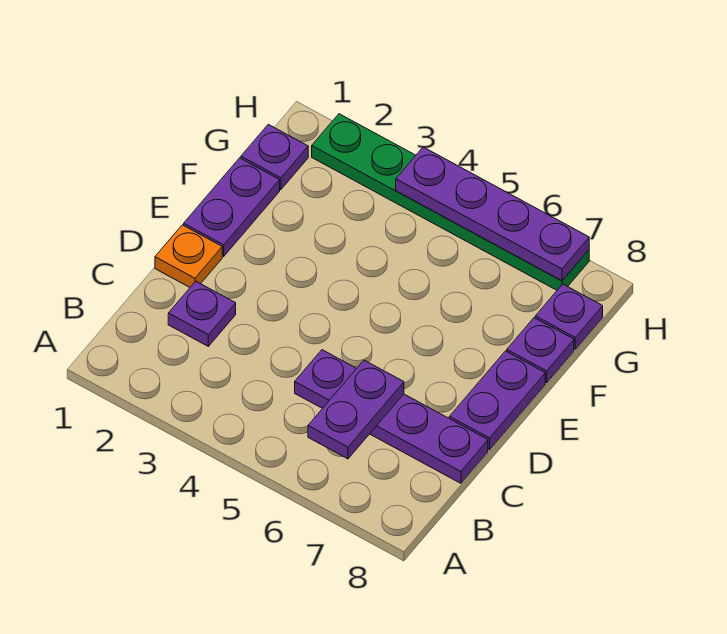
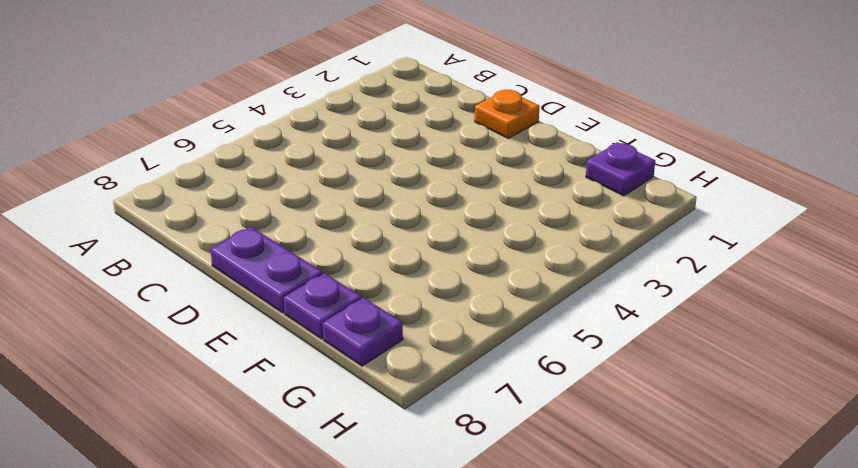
none -> purple plate C2 level 1
none -> purple plate C5:C8 level 1

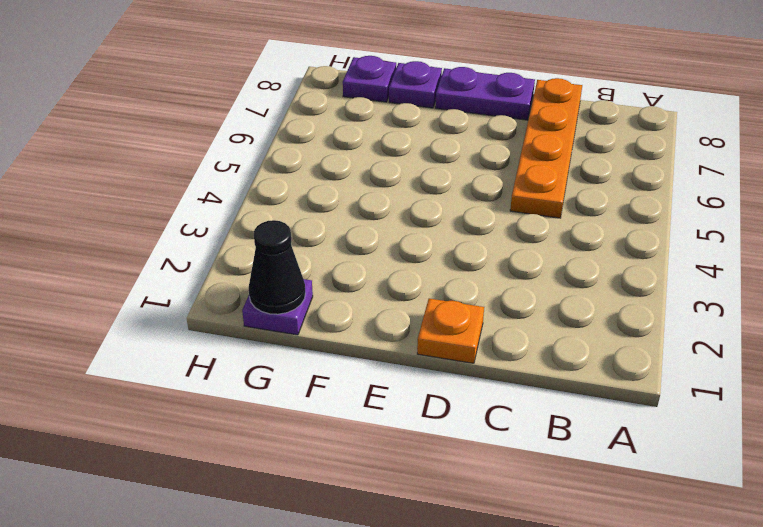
orange plate C5:C8 level 1 -> purple plate C5:C8 level 1
black cone G1 level 2 -> none
none -> purple plate C2 level 1
none -> purple plate E1:F1 level 1

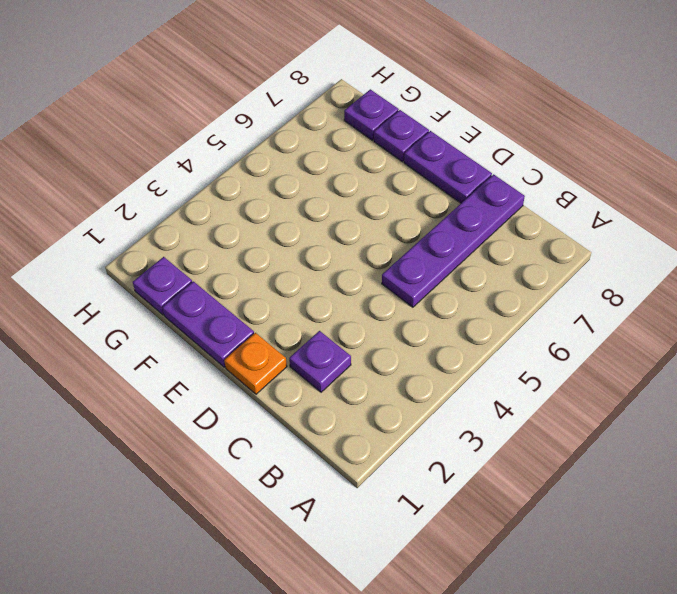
none -> green plate H2:H7 level 1
none -> purple plate B6:C6 level 2

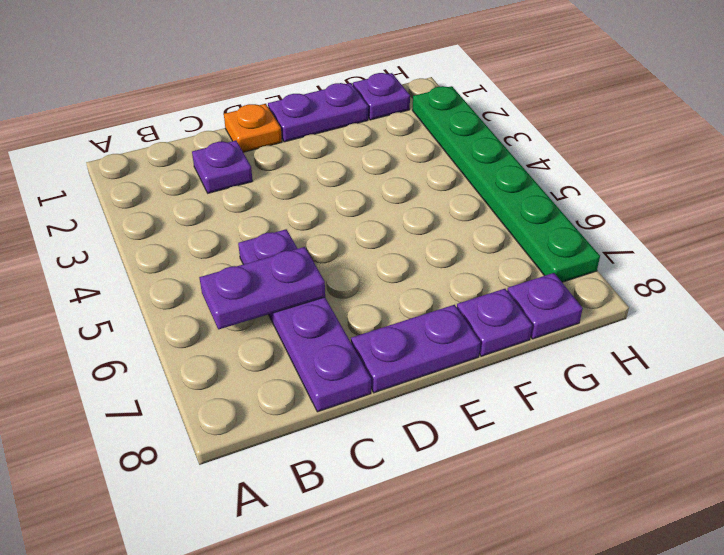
none -> purple plate H4:H7 level 2

